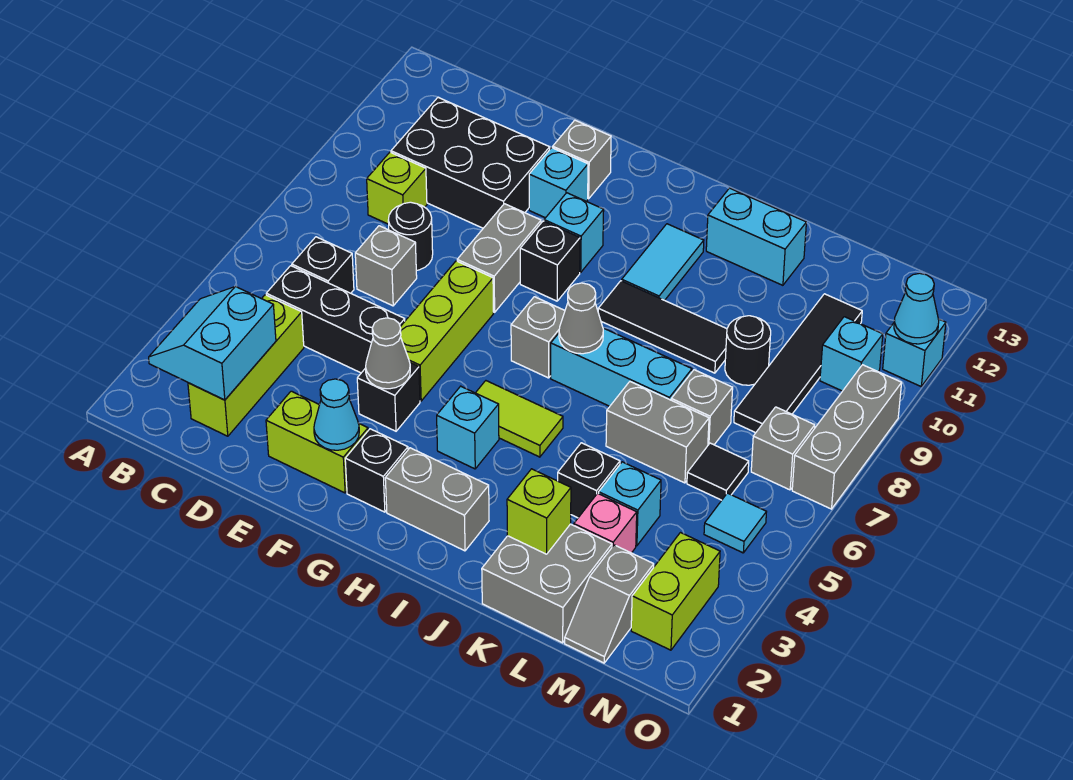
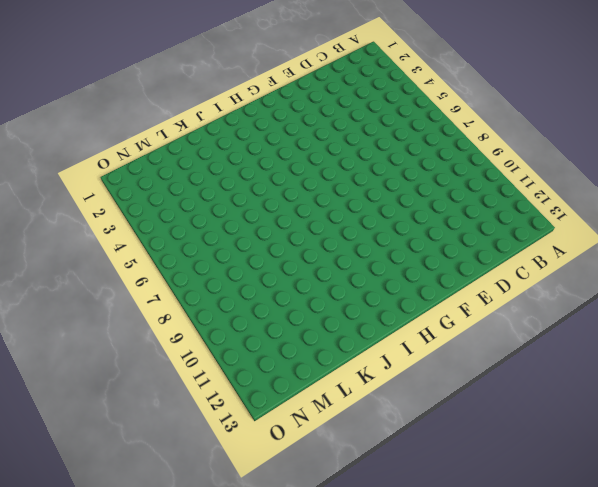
none -> lime brick C2:C4 level 1
none -> black brick C5:E5 level 1
none -> black brick C6 level 1
none -> lime brick C9 level 1

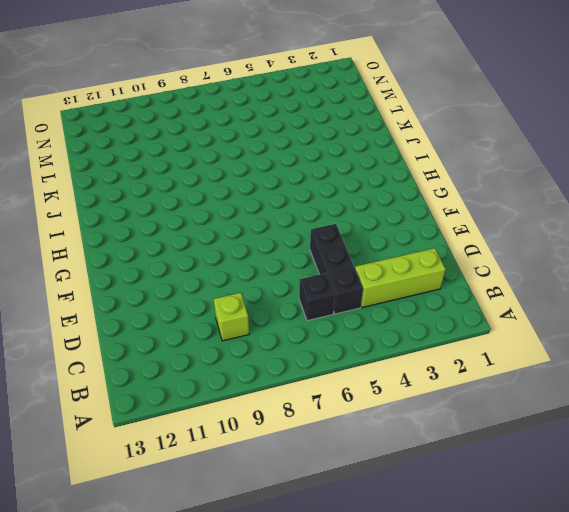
none -> black brick C10:E11 level 1
none -> grey brick D7 level 1
none -> black round brick D8 level 1
none -> lime brick E2:F2 level 1

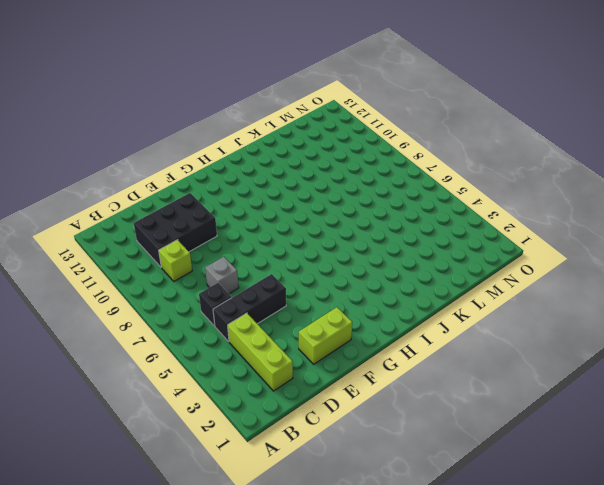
none -> black round brick D8 level 1
none -> black brick F4 level 1
none -> lime brick F5:F7 level 1
none -> grey brick F8:F9 level 1

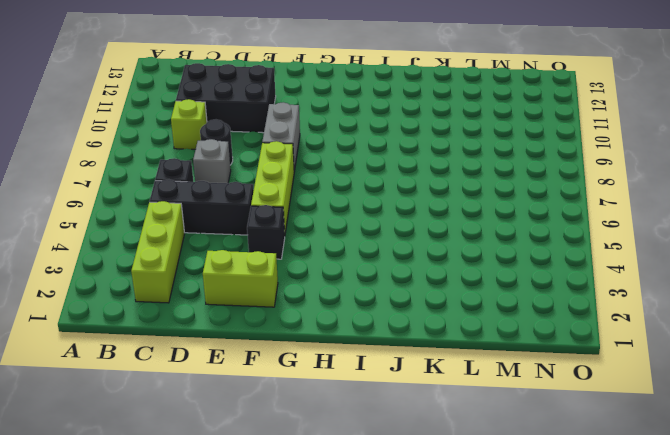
none -> cyan brick F11 level 1
none -> grey brick F12 level 1
none -> black brick G2 level 1
none -> black brick G9 level 1

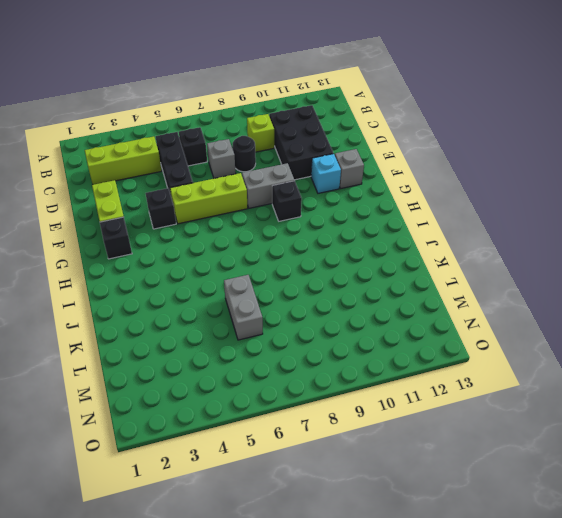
none -> cyan brick G10 level 1
none -> grey brick H2:I2 level 1
none -> cyan brick H4 level 1
none -> lime tile H5:I5 level 1

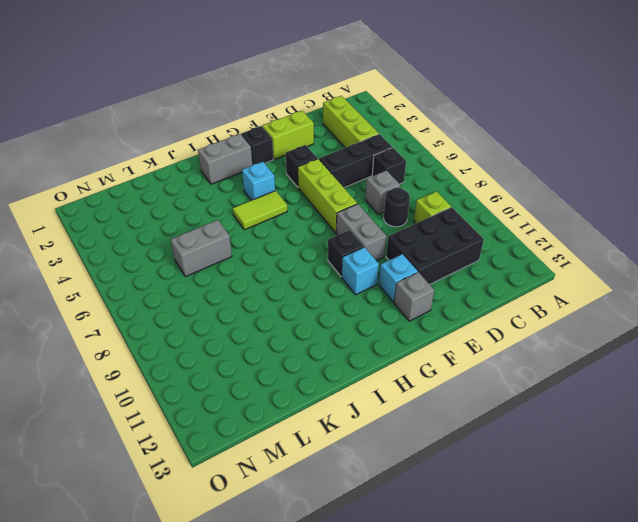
none -> grey brick H7 level 1
none -> cyan brick I7:K7 level 1
none -> black tile I9:K9 level 1
none -> cyan tile I10:I11 level 1

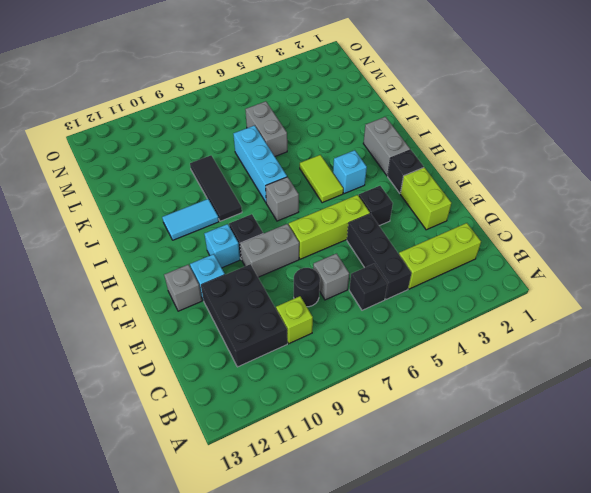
none -> cyan brick J12:K12 level 1
none -> grey brick K1:L2 level 1
none -> black brick K4 level 1
none -> pink brick L3 level 1

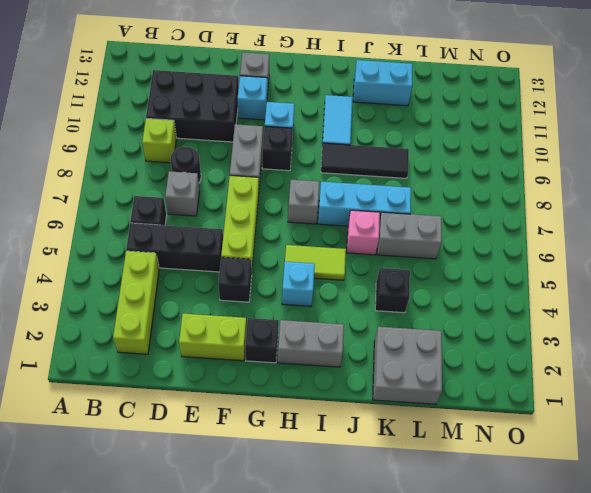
pink brick J6 level 1 -> pink brick L3 level 1
none -> cyan brick L4 level 1
none -> grey brick L7 level 1
none -> black round brick L9 level 1
none -> grey slope M1:M2 level 1 top 2

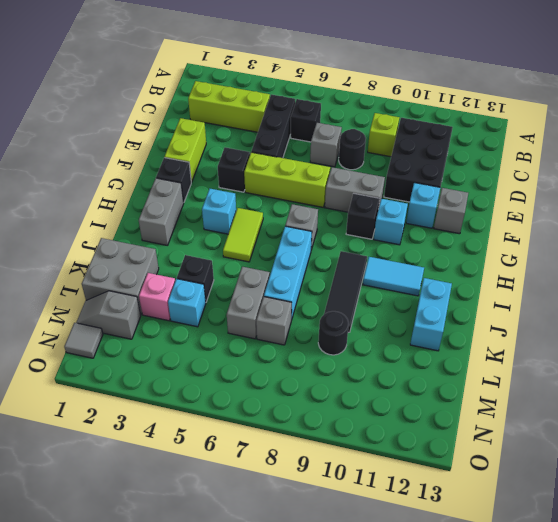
grey tile N1 level 1 -> none
none -> black tile M6 level 1
none -> black tile M8:M11 level 1
none -> lime brick N2:N3 level 1
none -> cyan tile N5 level 1

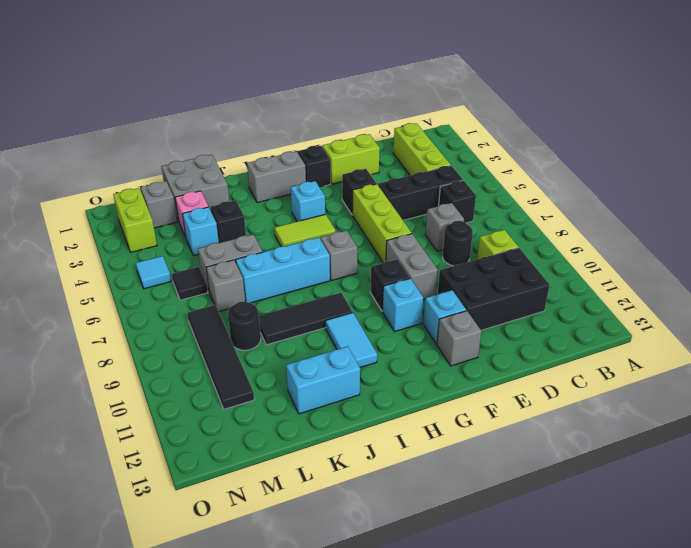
none -> grey brick N7 level 1
none -> cyan brick N10 level 1
none -> grey brick O7:O9 level 1
none -> cyan brick O11 level 1

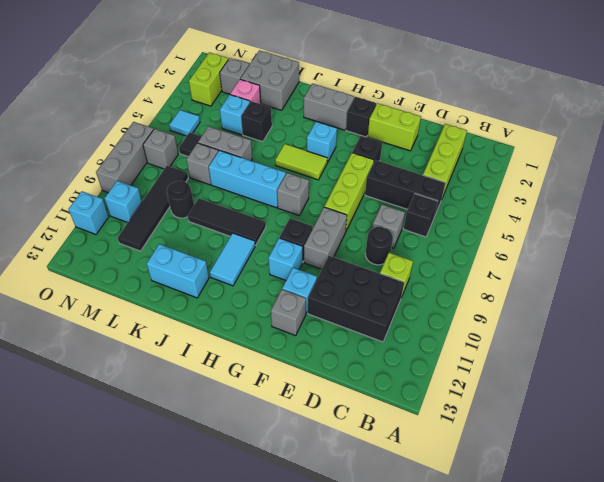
none -> cyan slope B2:C3 level 2 top C
none -> cyan cone F2 level 2
none -> grey cone F4 level 2
none -> grey cone I7 level 2

